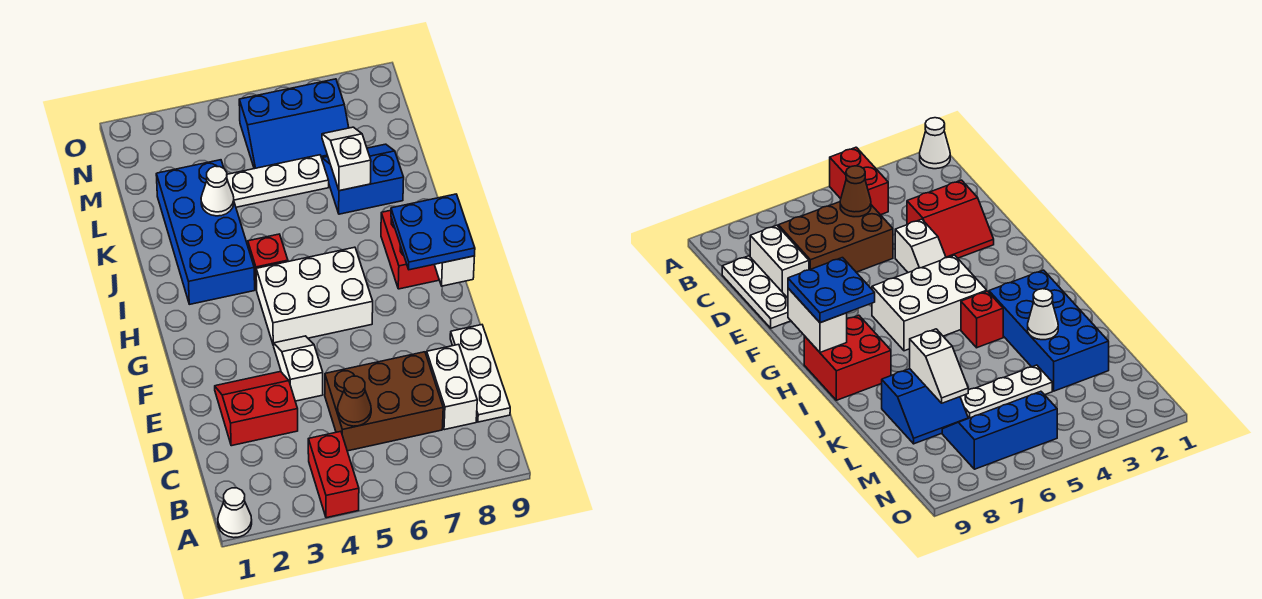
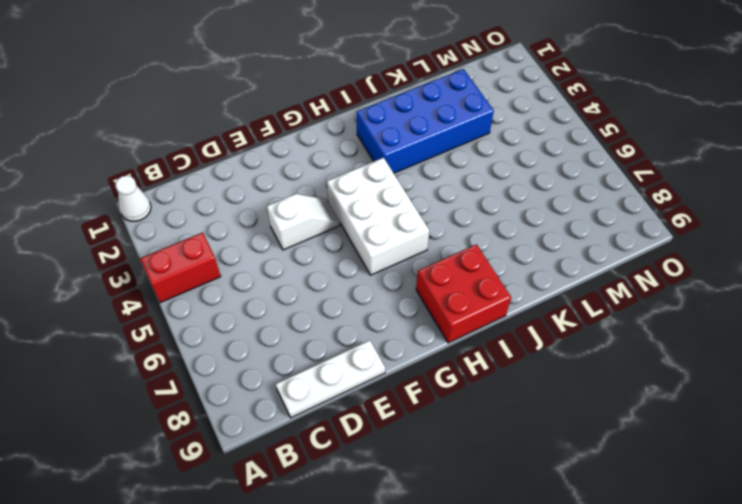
none -> brown brick C5:D7 level 1
none -> white brick C8:D8 level 1
none -> red slope D2:E3 level 1 top D

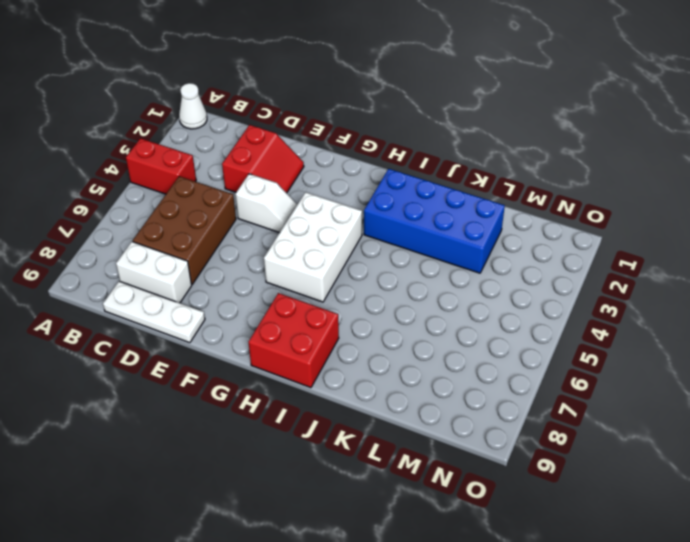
none -> red brick I4 level 1
none -> blue slope K7:L8 level 1 top K
none -> white plate L4:L6 level 1

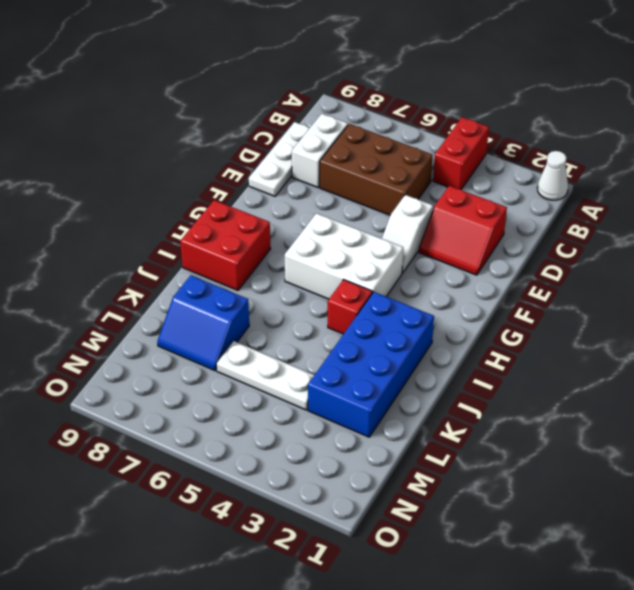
none -> blue slope M5:N7 level 1 top N
none -> brown cone C5 level 2
none -> white brick G9:H9 level 2

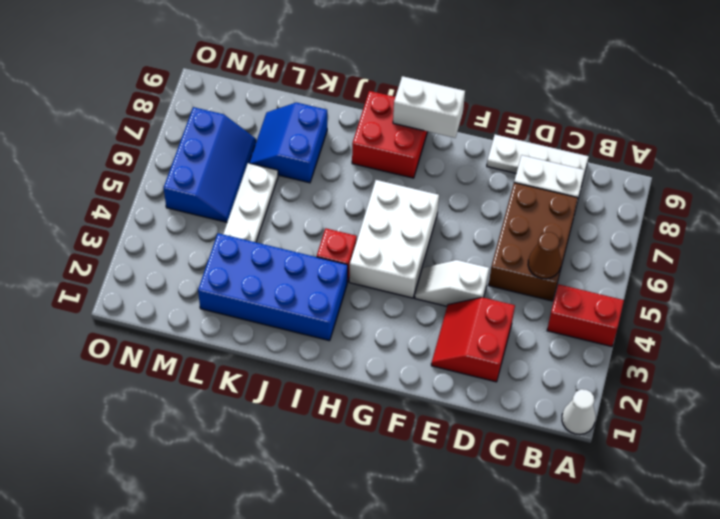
none -> white cone K3 level 2
none -> white slope K7:L7 level 2 top K
none -> blue plate G8:H9 level 3

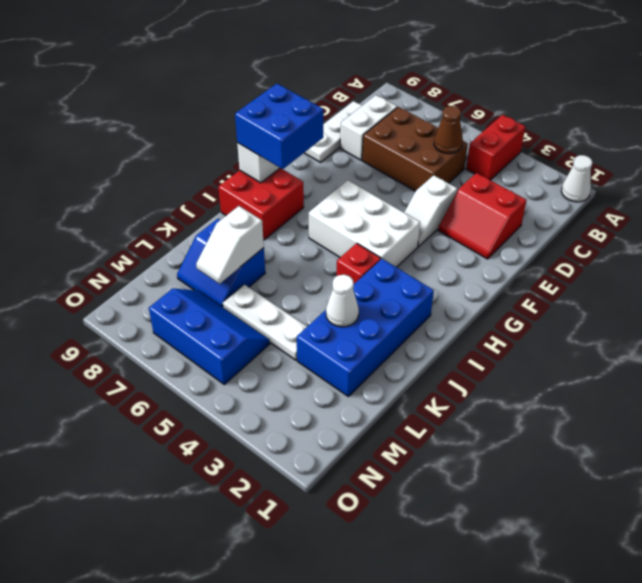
blue brick G8:H9 level 3 -> blue plate G8:H9 level 3

